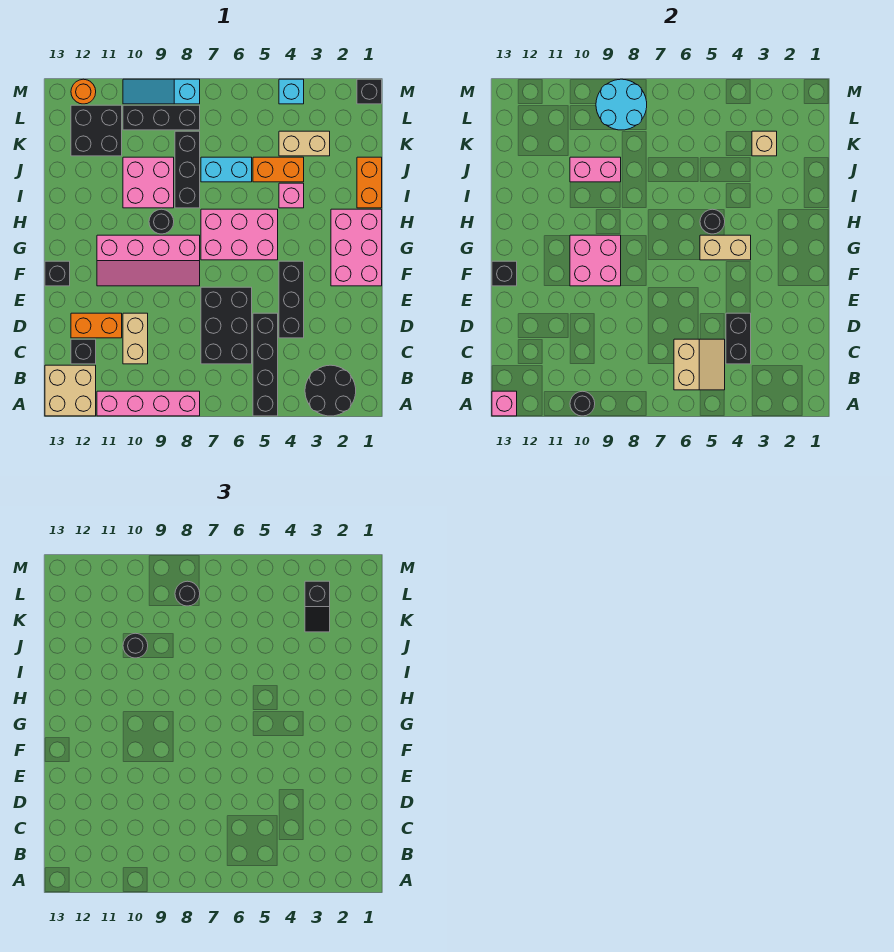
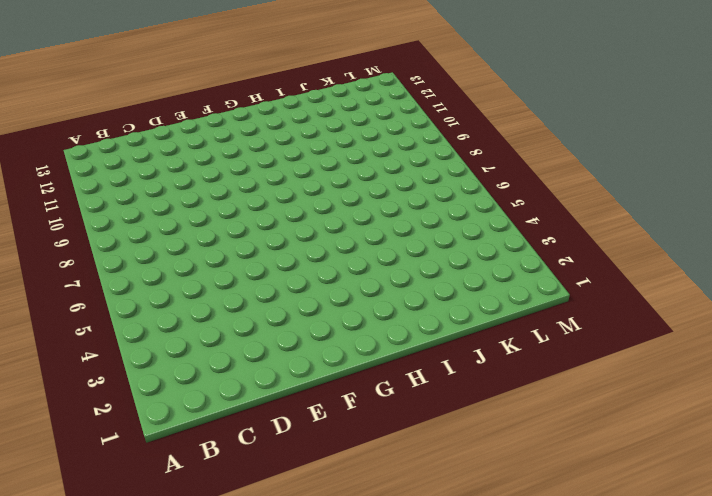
none -> black round brick A2:B3 level 1
none -> black brick A5:D5 level 1
none -> pink brick A8:A11 level 1
none -> tan brick A12:B13 level 1

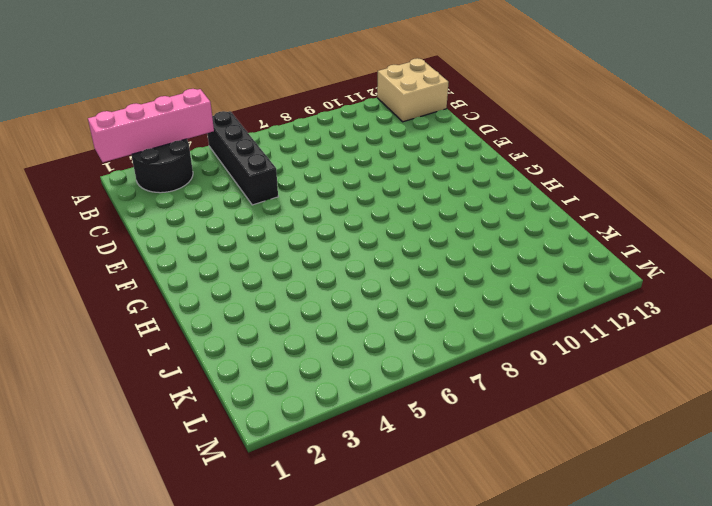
pink brick A1:A4 level 2 -> pink brick A8:A11 level 1
none -> black brick C6:E7 level 1
none -> tan brick C10:D10 level 1
none -> black brick C12 level 1
none -> black brick D4:F4 level 1

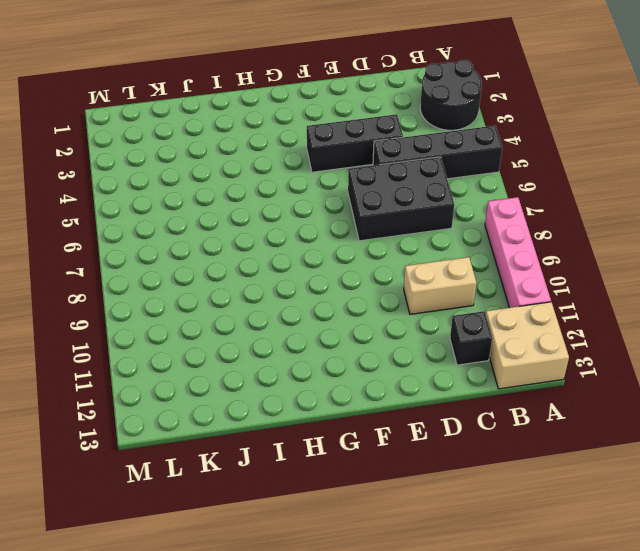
none -> orange brick D11:D12 level 1
none -> pink brick F1:H2 level 1
none -> pink slope F8:G11 level 1 top G
none -> black brick F13 level 1

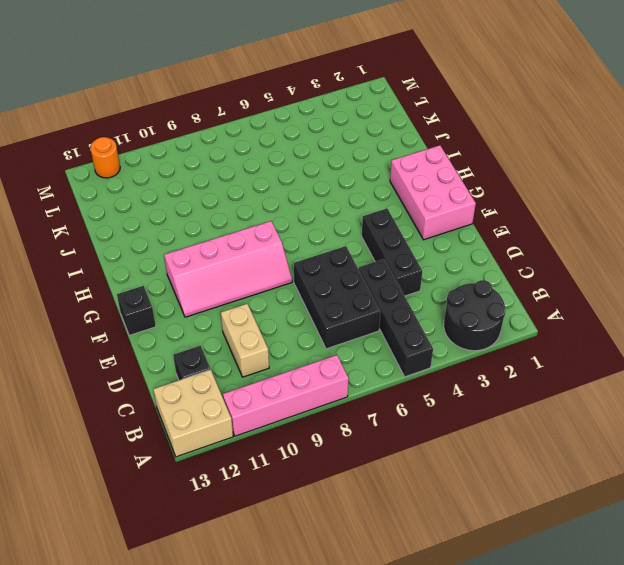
none -> orange brick D11:D12 level 1
none -> pink brick G5:H7 level 1
none -> black round brick H9 level 1
none -> orange brick I1:J1 level 1

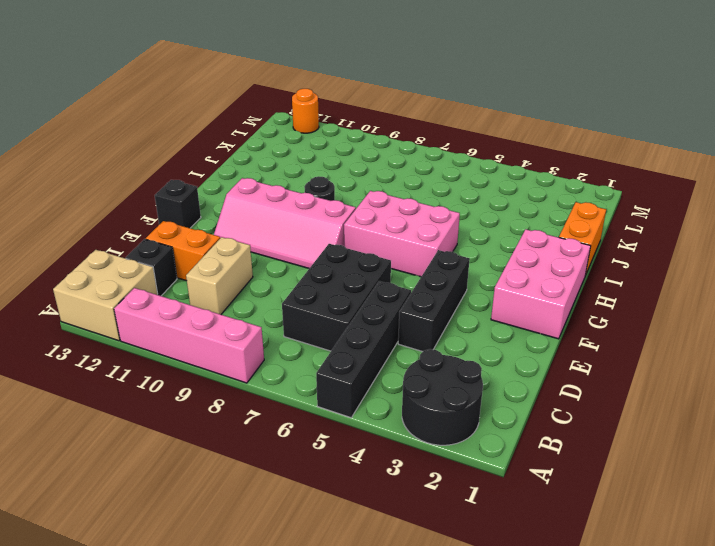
none -> pink brick I4 level 1
none -> black brick I8:K8 level 1
none -> pink brick I9:J10 level 1
none -> orange brick J4:J5 level 1

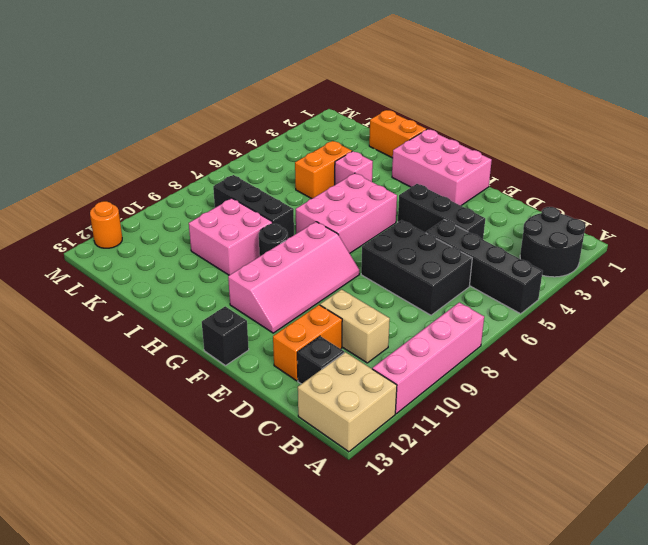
none -> cyan brick J6:J7 level 1
none -> tan brick K3:K4 level 1
none -> black brick K11:L12 level 1
none -> black brick L8:L10 level 1

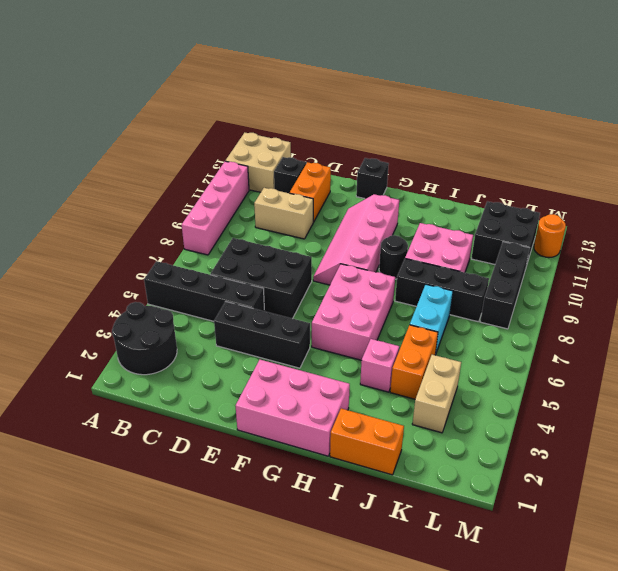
none -> black brick M1 level 1
none -> cyan brick M4 level 1
none -> cyan slope M8:M10 level 1 top 8
none -> black round brick A10 level 2

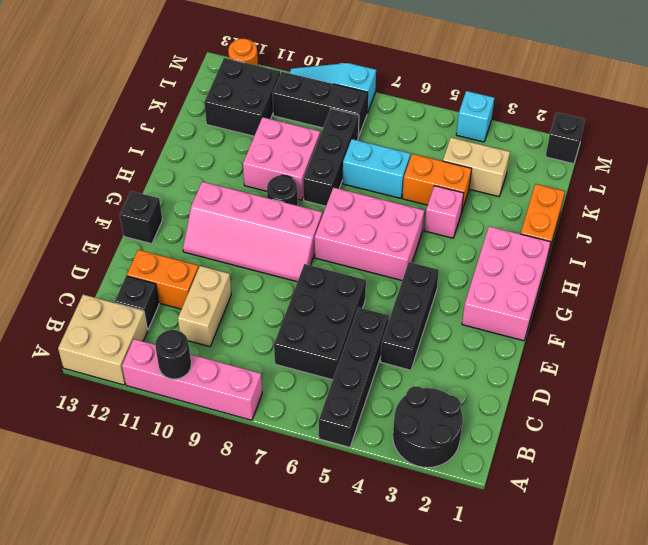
none -> pink brick A13 level 2
none -> tan slope B5:C6 level 2 top 6
none -> black brick C4:D4 level 2
none -> pink brick F9:G10 level 2

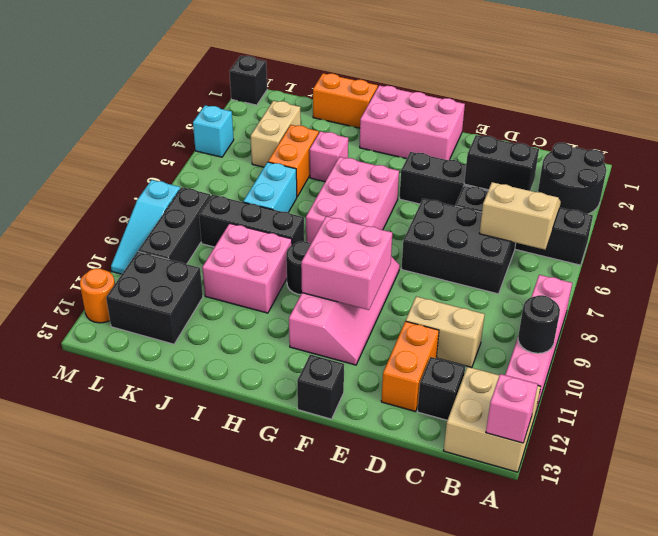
none -> black brick F13 level 2
none -> tan brick G4:G5 level 2
none -> black round brick H5 level 2
none -> pink brick J9:J10 level 2

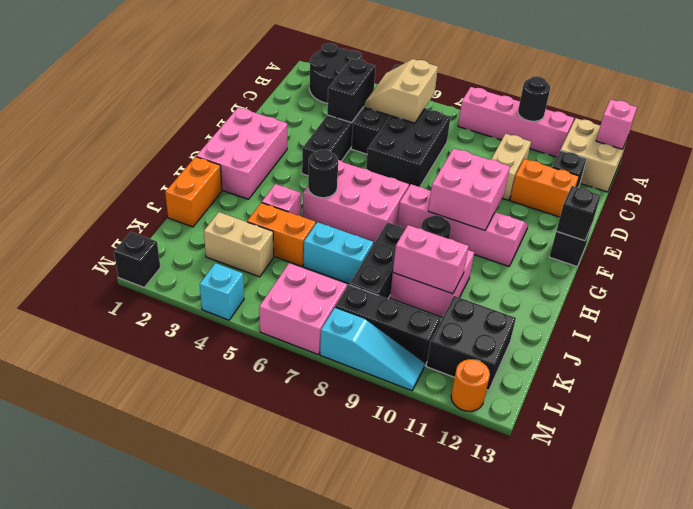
pink brick L6:M7 level 1 -> none
none -> tan brick G4:G5 level 2
none -> tan brick K3 level 2
none -> cyan round brick L8:M9 level 2
none -> black round brick J10 level 3

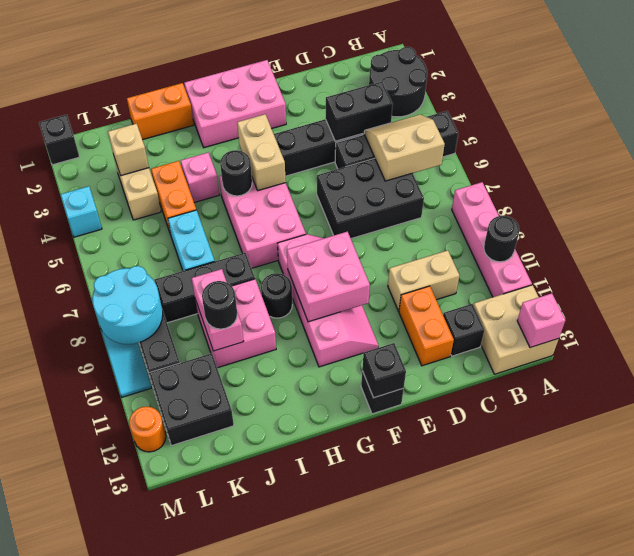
none -> black slope K3:L3 level 3 top L
none -> black round brick L8 level 3

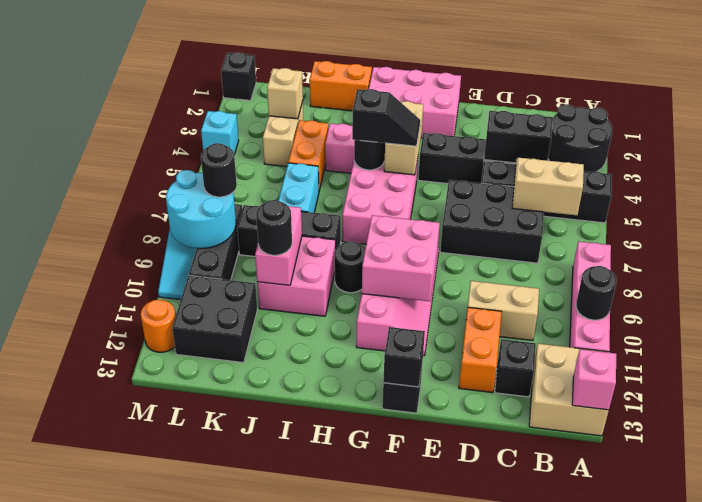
black slope G5:H5 level 3 top H -> black slope K3:L3 level 3 top L

